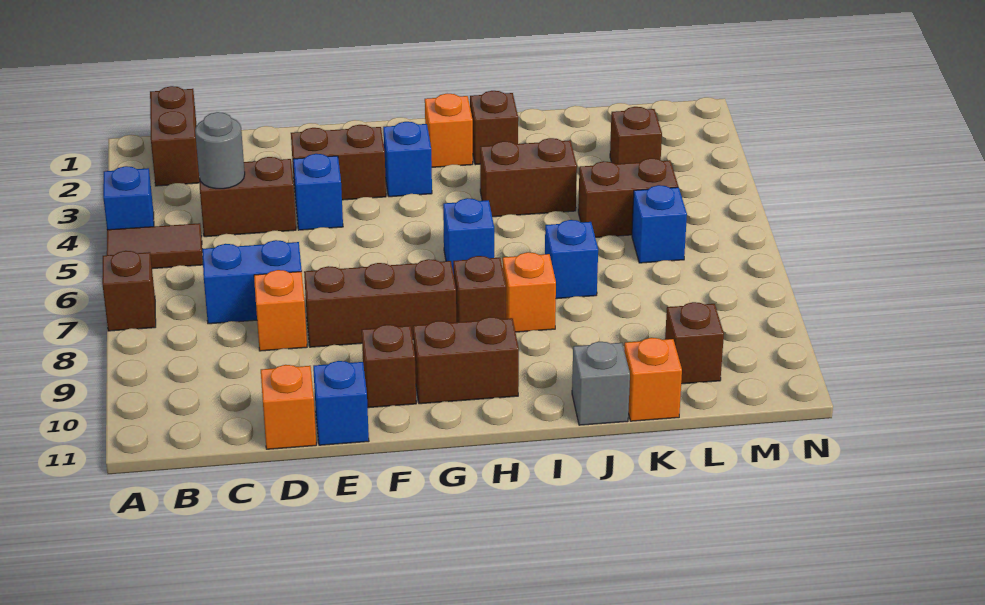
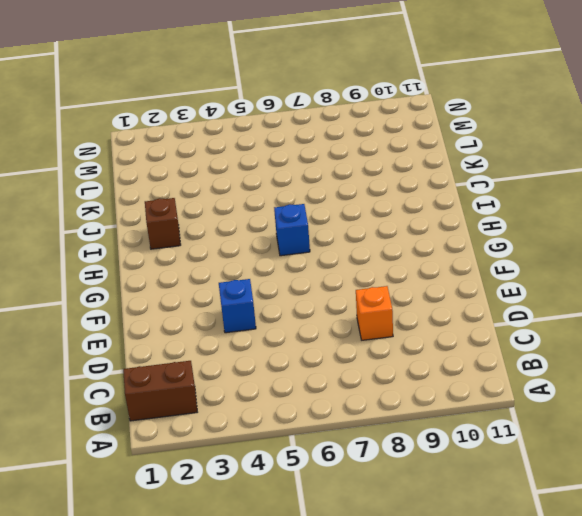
none -> blue brick A4 level 1
none -> brown tile A5:B5 level 1
none -> brown brick A7 level 1

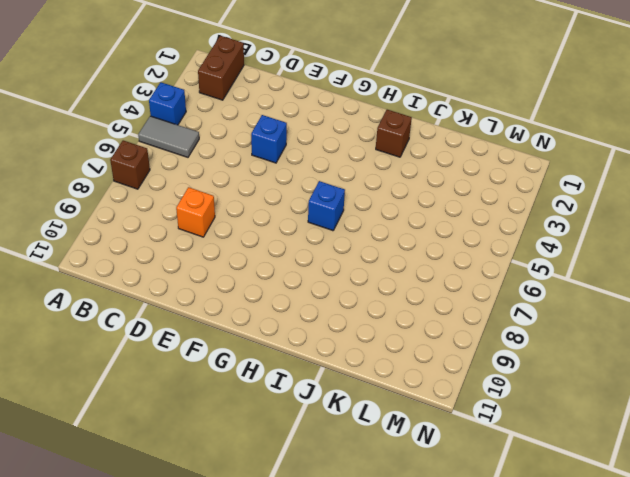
grey tile A5:B5 level 1 -> brown tile A5:B5 level 1
none -> brown brick C4:D4 level 1
none -> blue brick C7:D7 level 1
none -> orange brick D11 level 1

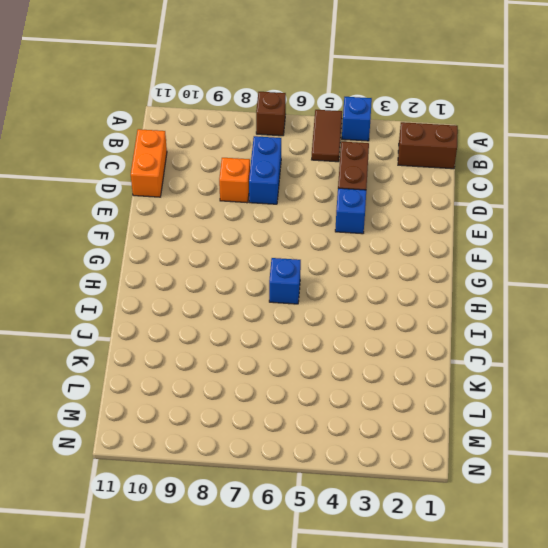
orange brick C11:D11 level 1 -> orange brick D11 level 1
none -> brown brick E3:F3 level 1
none -> brown brick E8:G8 level 1
none -> blue brick E11 level 1

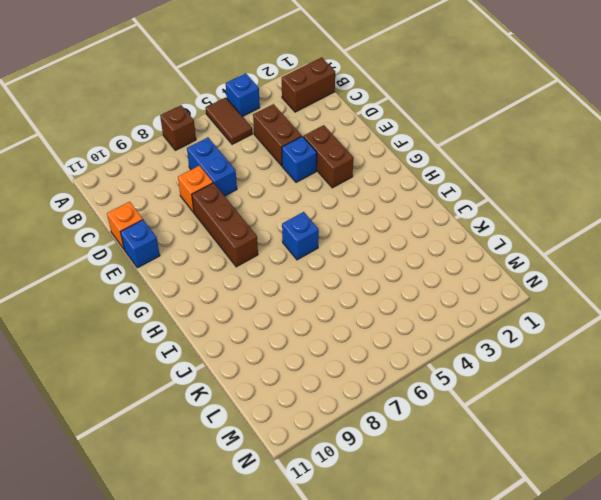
none -> brown brick F10 level 1
none -> blue brick G3 level 1
none -> brown brick G10:H10 level 1

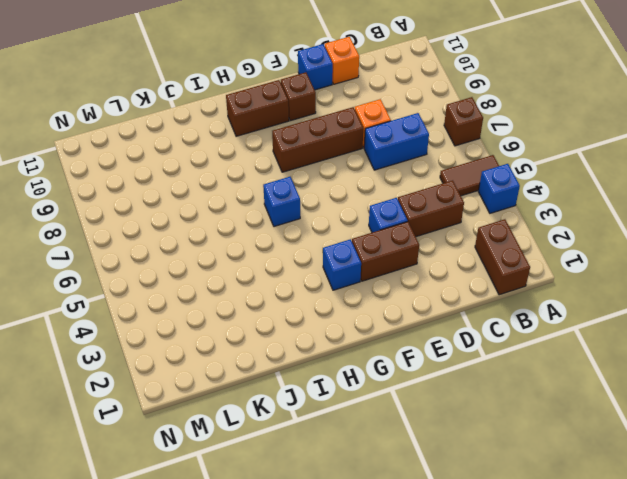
none -> orange brick H2 level 1
none -> brown brick H8 level 1
none -> brown brick I2 level 1

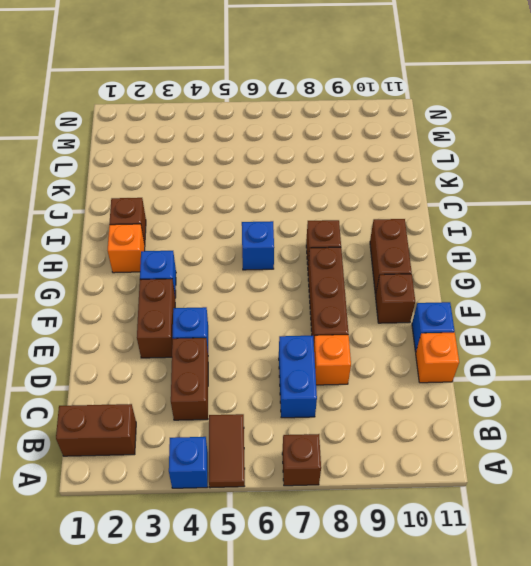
none -> brown brick I4:J4 level 1
none -> orange brick I8 level 1
none -> blue brick J7 level 1

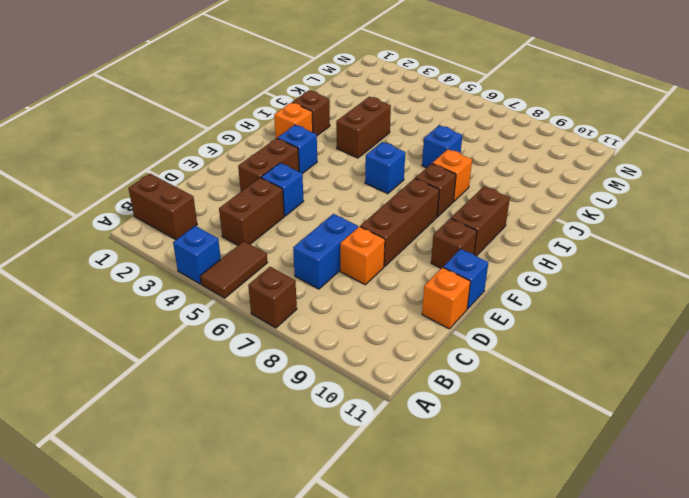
none -> grey brick J11 level 1
none -> brown brick K5:L5 level 1
none -> orange brick K11 level 1

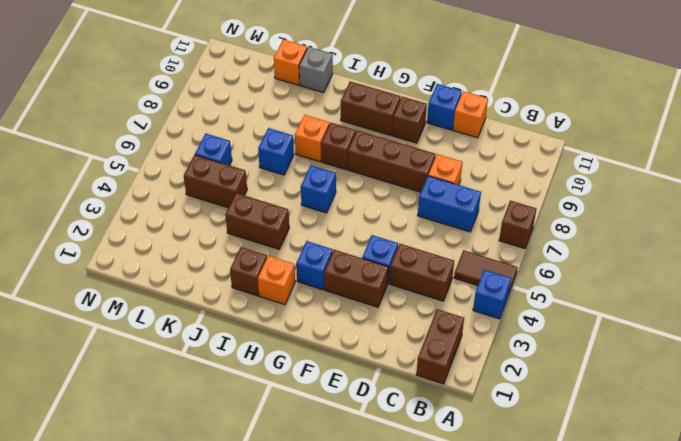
none -> brown brick L3 level 1
none -> brown brick L10 level 1
none -> grey round brick C4 level 2

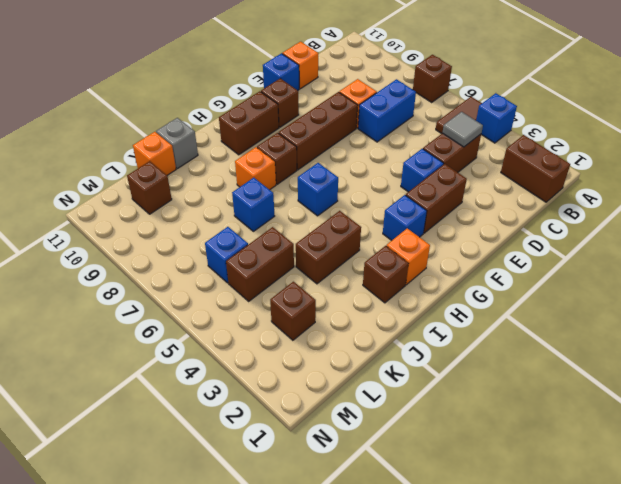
grey tile C4 level 2 -> grey round brick C4 level 2

